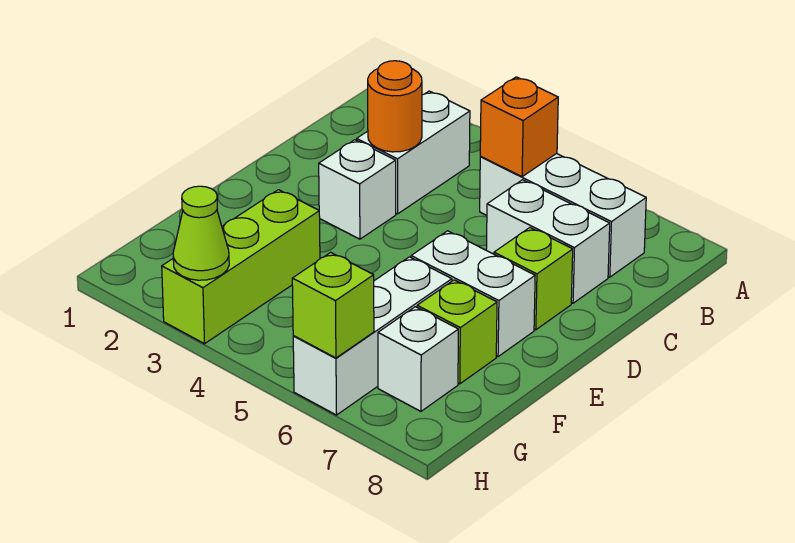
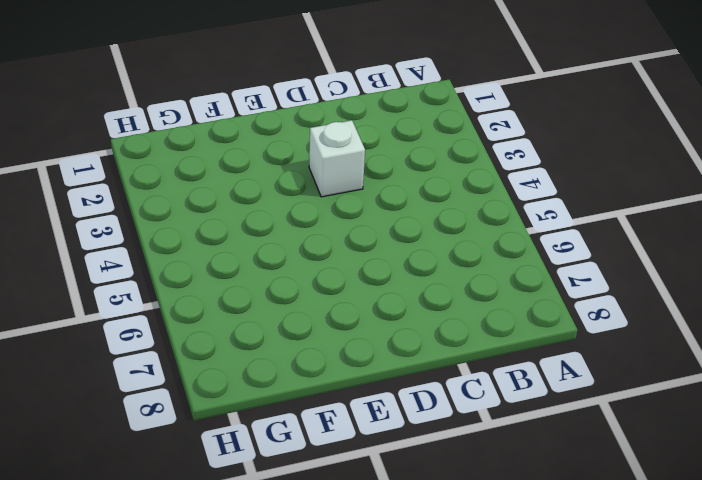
none -> white brick B3:C3 level 1
none -> white brick B5:B7 level 1
none -> white brick C6:C7 level 1

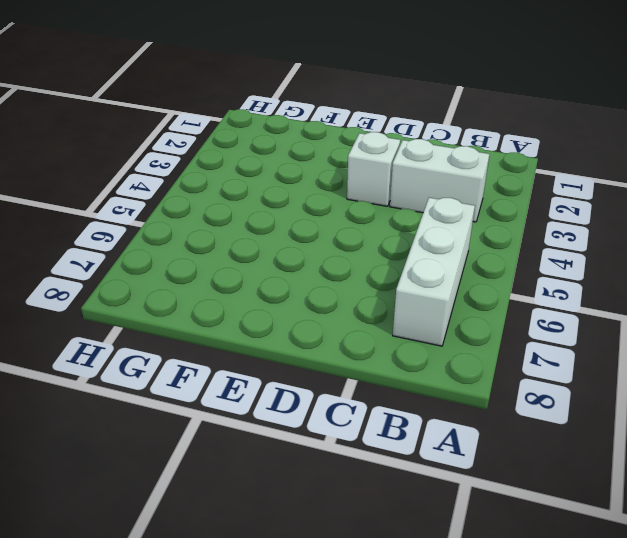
none -> white brick C6:C7 level 1
none -> lime brick D7 level 1
none -> white brick E6:E7 level 1

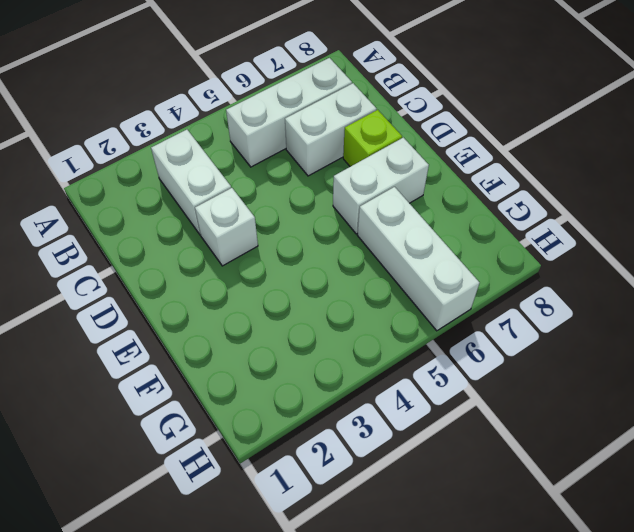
none -> lime brick F3:H3 level 1
none -> lime brick F7 level 1
none -> white brick G7 level 1

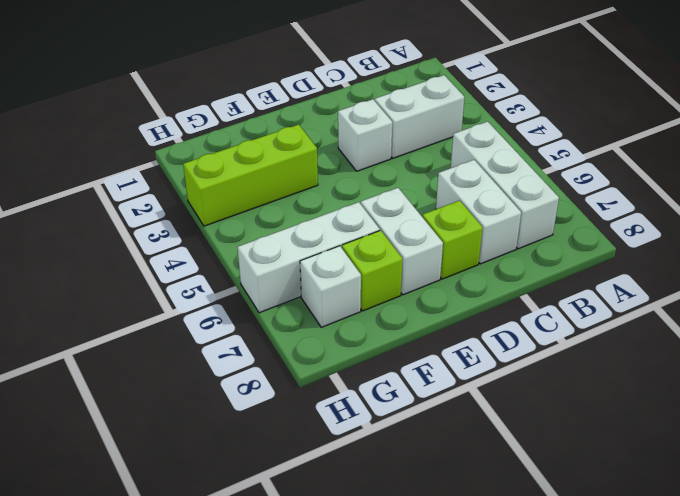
none -> orange brick B5 level 2
none -> orange round brick C3 level 2
none -> lime cone H3 level 2

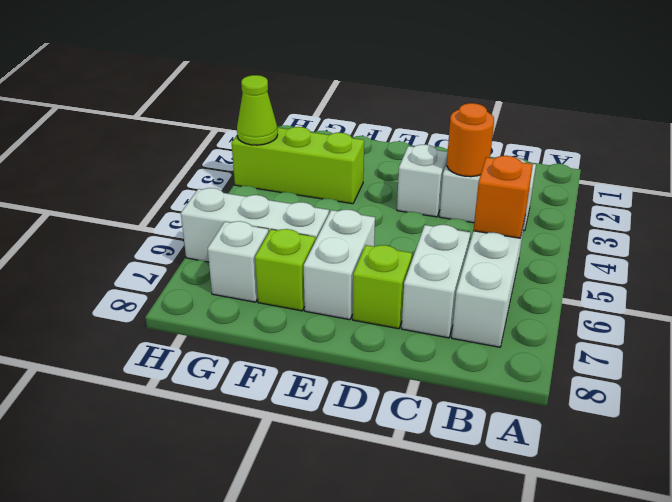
none -> lime brick H6 level 2

